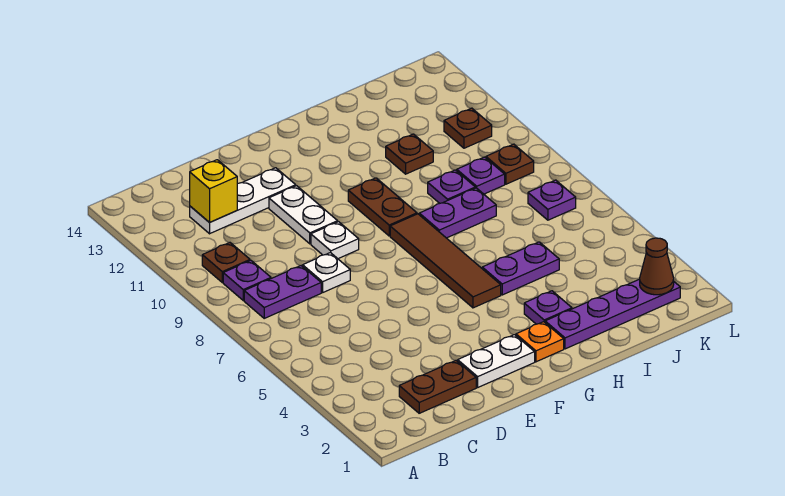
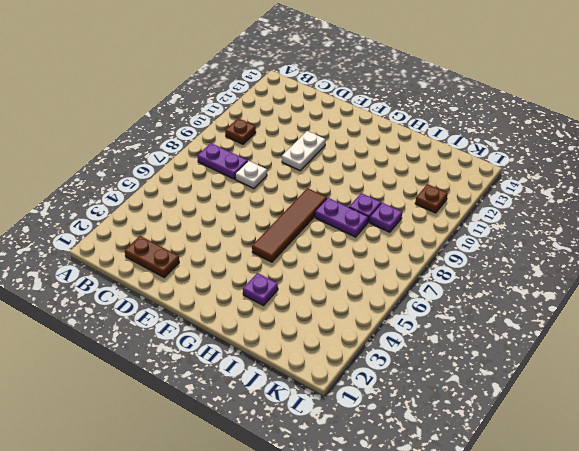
none -> purple plate B9 level 1
none -> white plate C12:E12 level 1
none -> white plate E2:F2 level 1

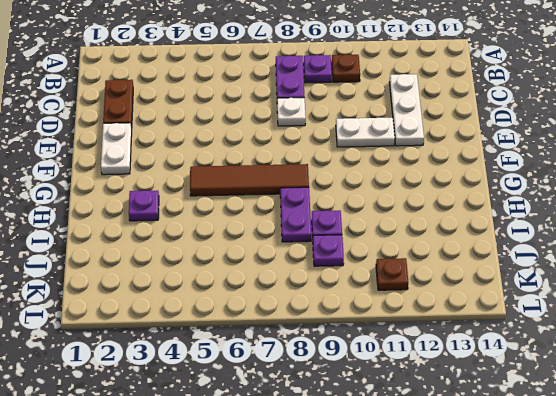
none -> white plate E9 level 1
none -> orange plate G2 level 1
none -> brown plate G9:G10 level 1

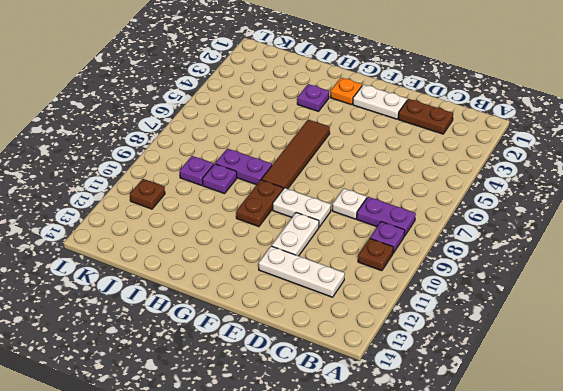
white plate E9:F9 level 1 -> white plate E9 level 1
none -> purple plate H2:K2 level 1
none -> purple plate H5:I5 level 1
none -> brown plate I11 level 1

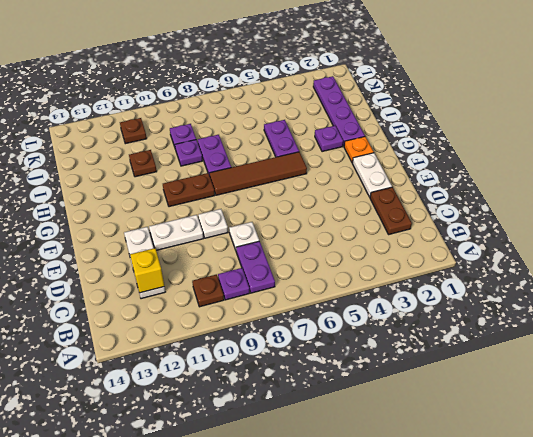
none -> purple plate K7 level 1
none -> brown plate K9 level 1
none -> brown cone K2 level 2

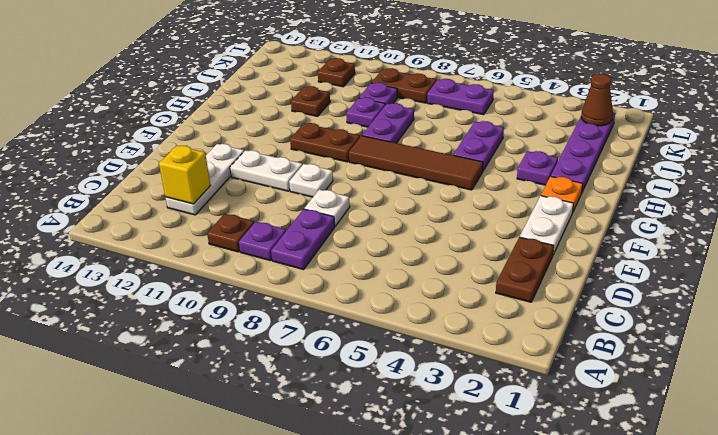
purple plate K6:K7 level 1 -> purple plate K7 level 1
brown plate K8:K9 level 1 -> brown plate K9 level 1

